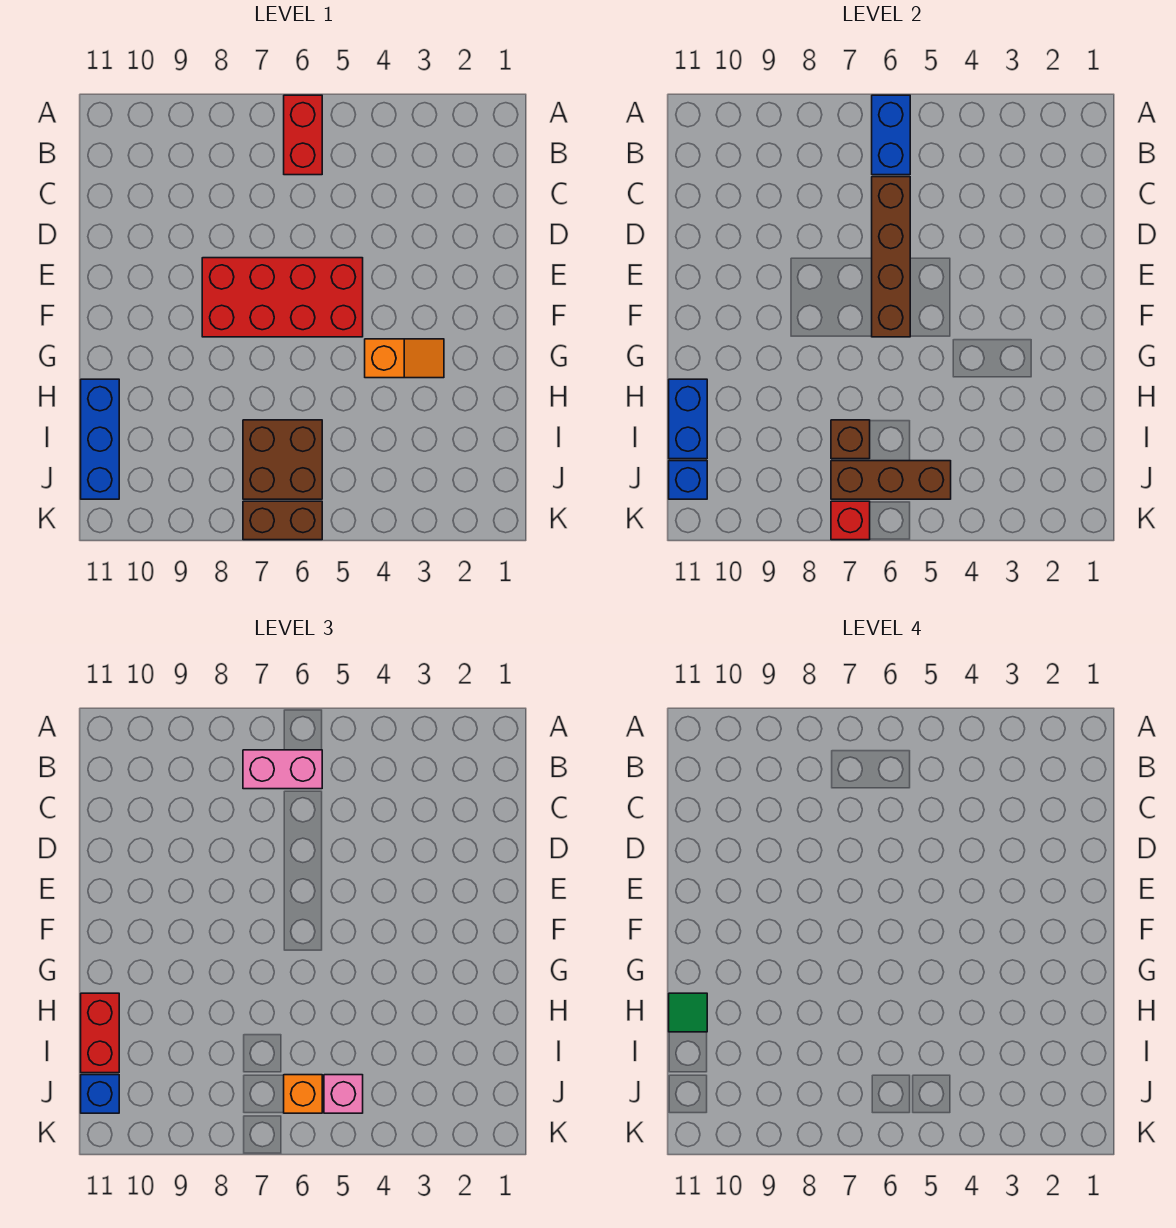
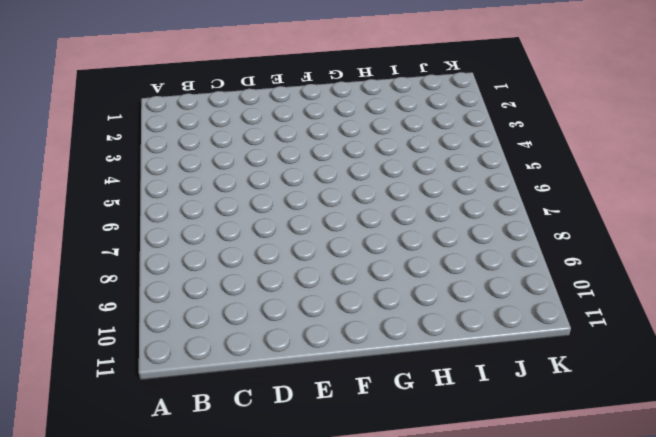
none -> red brick A6:B6 level 1
none -> red brick E5:F8 level 1
none -> orange slope G3:G4 level 1 top 4

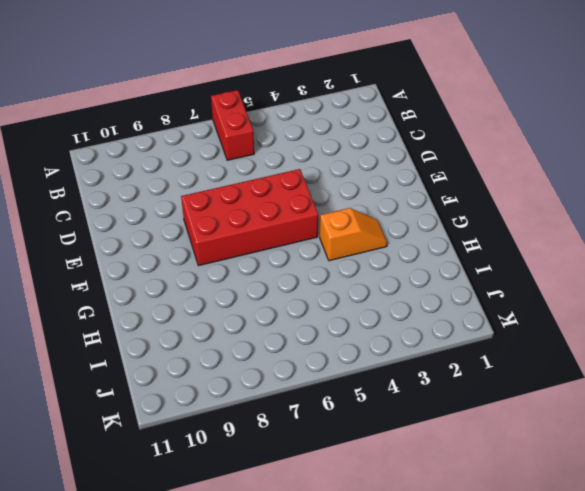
none -> blue brick H11:J11 level 1
none -> brown brick I6:J7 level 1
none -> brown brick K6:K7 level 1

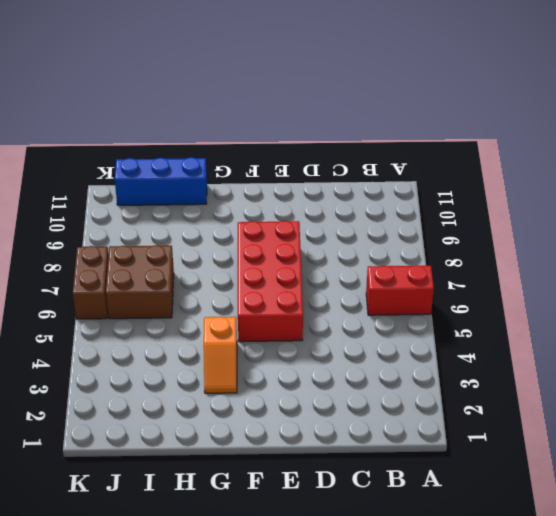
none -> blue brick A6:B6 level 2
none -> brown brick C6:F6 level 2
none -> blue brick H11:I11 level 2

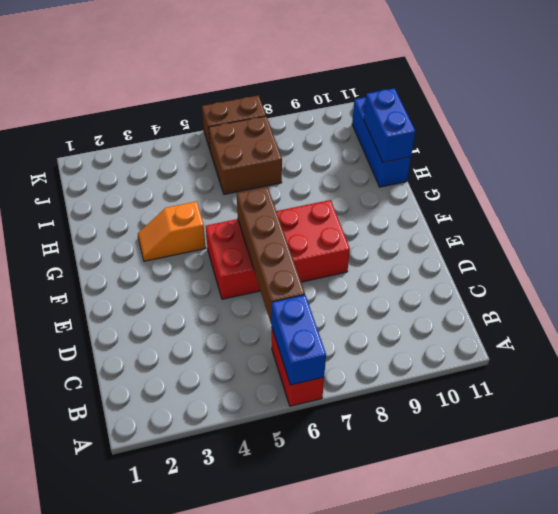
none -> brown brick I7 level 2
none -> brown brick J5:J7 level 2
none -> blue brick J11 level 2

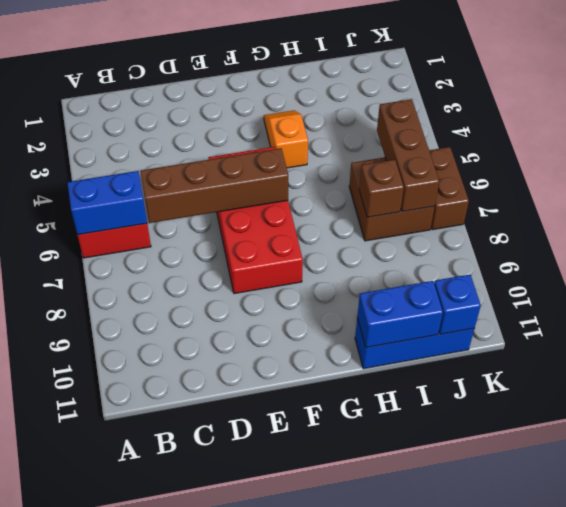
none -> red brick K7 level 2
none -> pink brick B6:B7 level 3
none -> red brick H11:I11 level 3

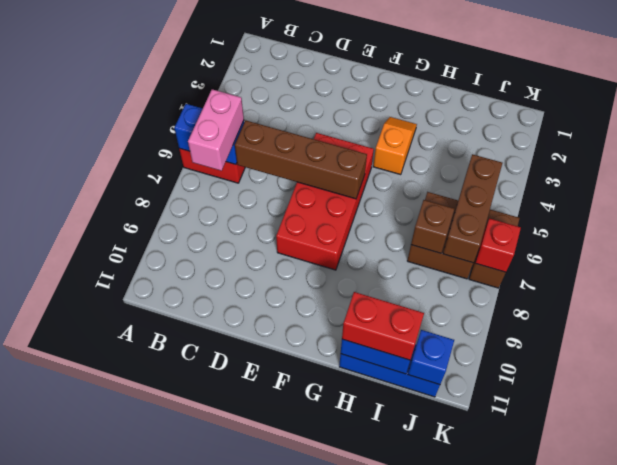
none -> pink brick J5 level 3
none -> orange brick J6 level 3
none -> blue brick J11 level 3

